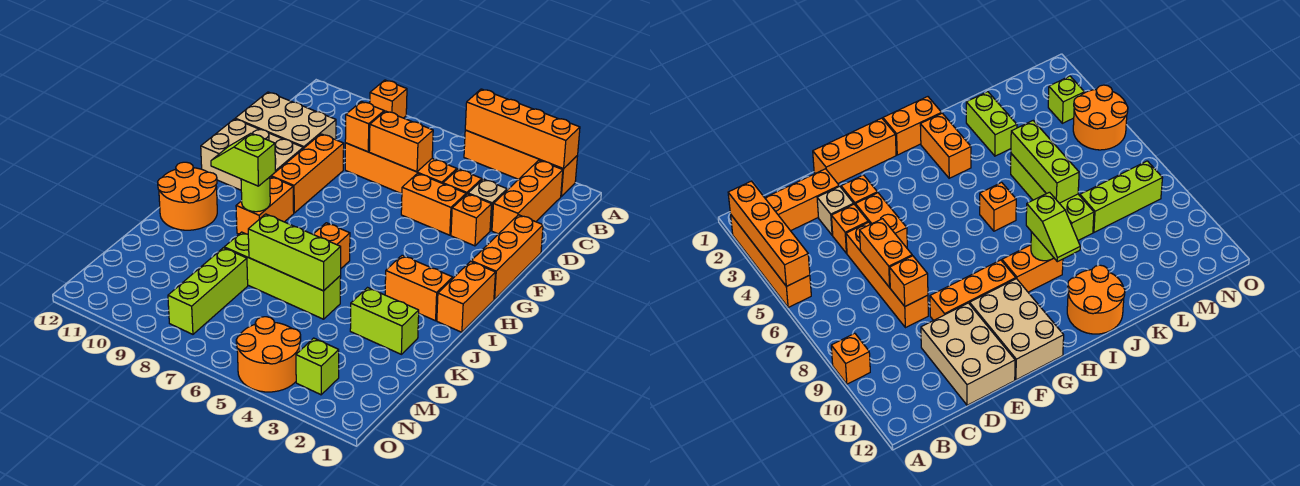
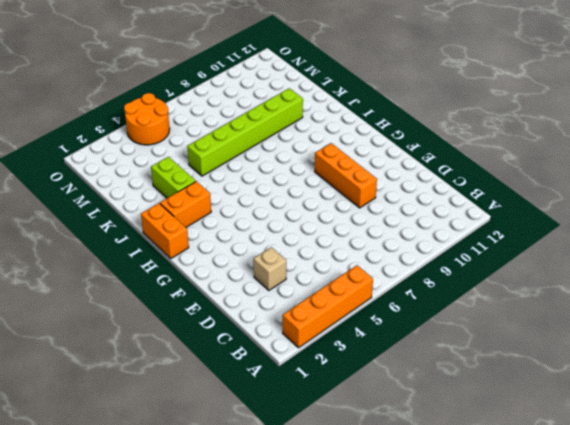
lime brick J3:K3 level 1 -> lime brick K2:K3 level 1
lime brick K5:K10 level 1 -> lime brick K5:K8 level 1
none -> orange brick A9 level 1
none -> orange brick B2:D2 level 1
none -> orange brick D4 level 1

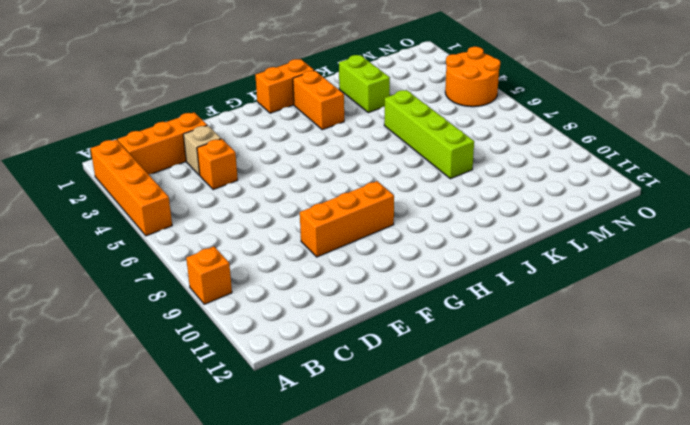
none -> orange brick D5:D8 level 1
none -> tan brick D10:E12 level 1
none -> orange brick E1:G1 level 1

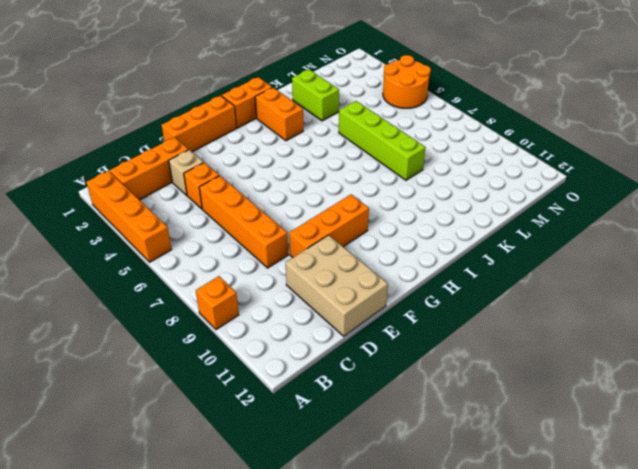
none -> orange brick E3 level 1
none -> orange brick E4:E5 level 1
none -> tan brick F10:G12 level 1

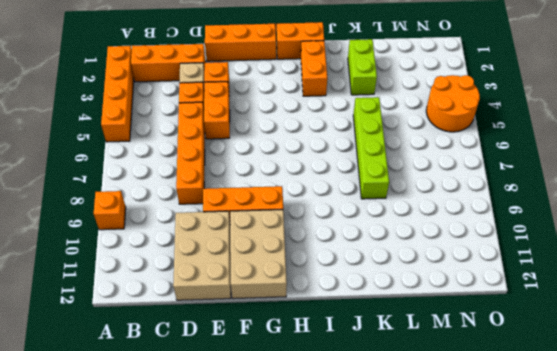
none -> orange brick H9:I9 level 1
none -> orange brick I6 level 1
none -> orange round brick I11:J12 level 1

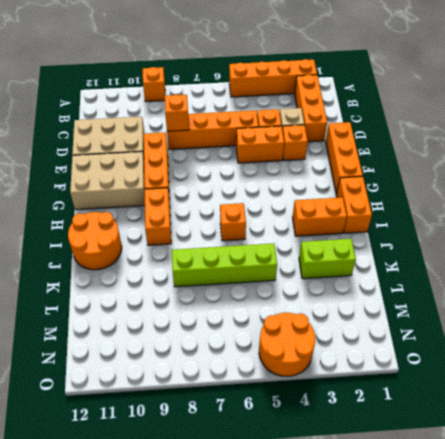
none -> lime brick L8:N8 level 1
none -> lime brick N3 level 1
none -> orange brick A2:A5 level 2

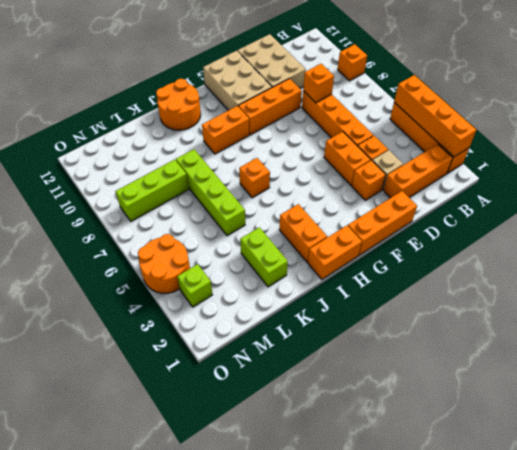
none -> orange brick D6:D7 level 2
none -> lime round brick I9 level 2
none -> lime brick K5:K7 level 2

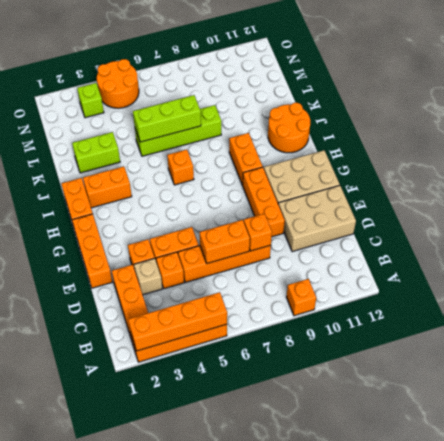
none -> lime brick L8:N8 level 1
none -> lime round brick I9 level 2
none -> lime slope I9:I10 level 3 top 9

